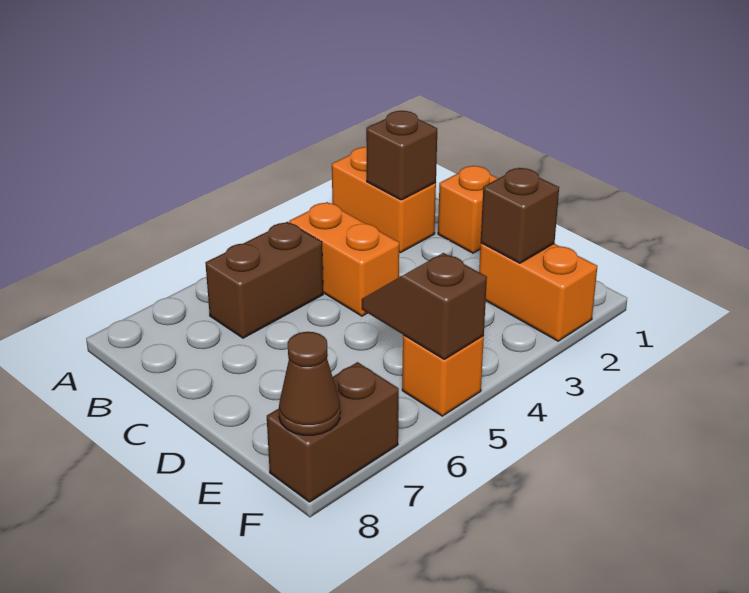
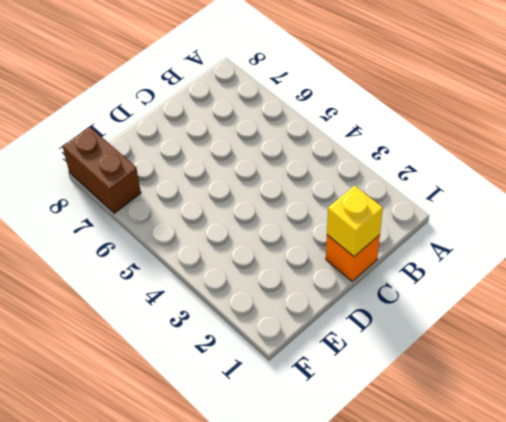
yellow brick C1 level 2 -> none
none -> orange brick A2:B2 level 1
none -> orange brick B4:C4 level 1

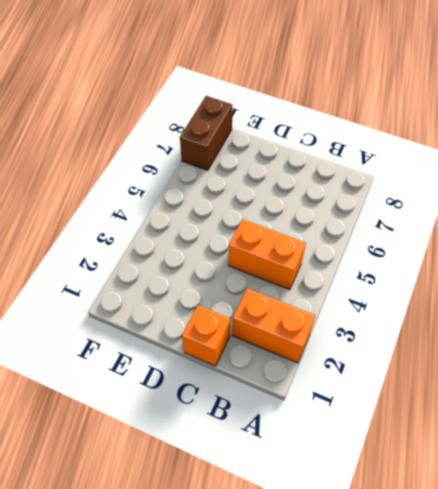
none -> brown brick B5:B6 level 1
none -> orange brick E2:F2 level 1

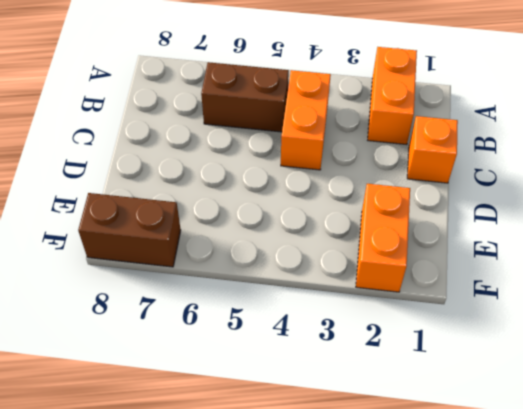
none -> orange brick F5 level 1
none -> brown brick B2 level 2

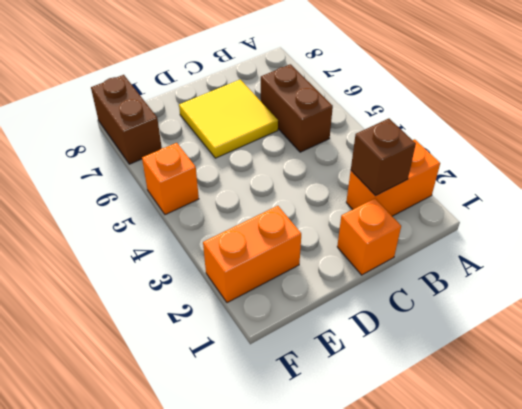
yellow tile C6:D7 level 1 -> none
none -> orange brick B4:C4 level 1
none -> brown brick E2 level 2

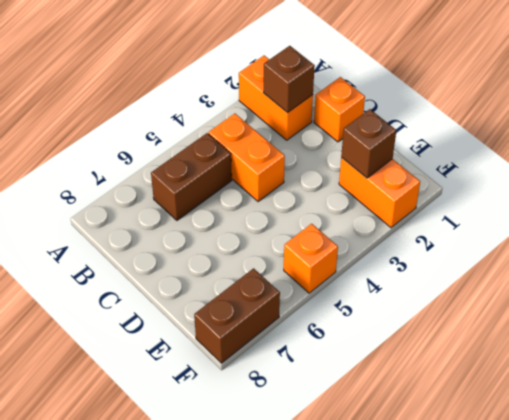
none -> brown slope E5:F5 level 2 top F
none -> brown cone F8 level 2

